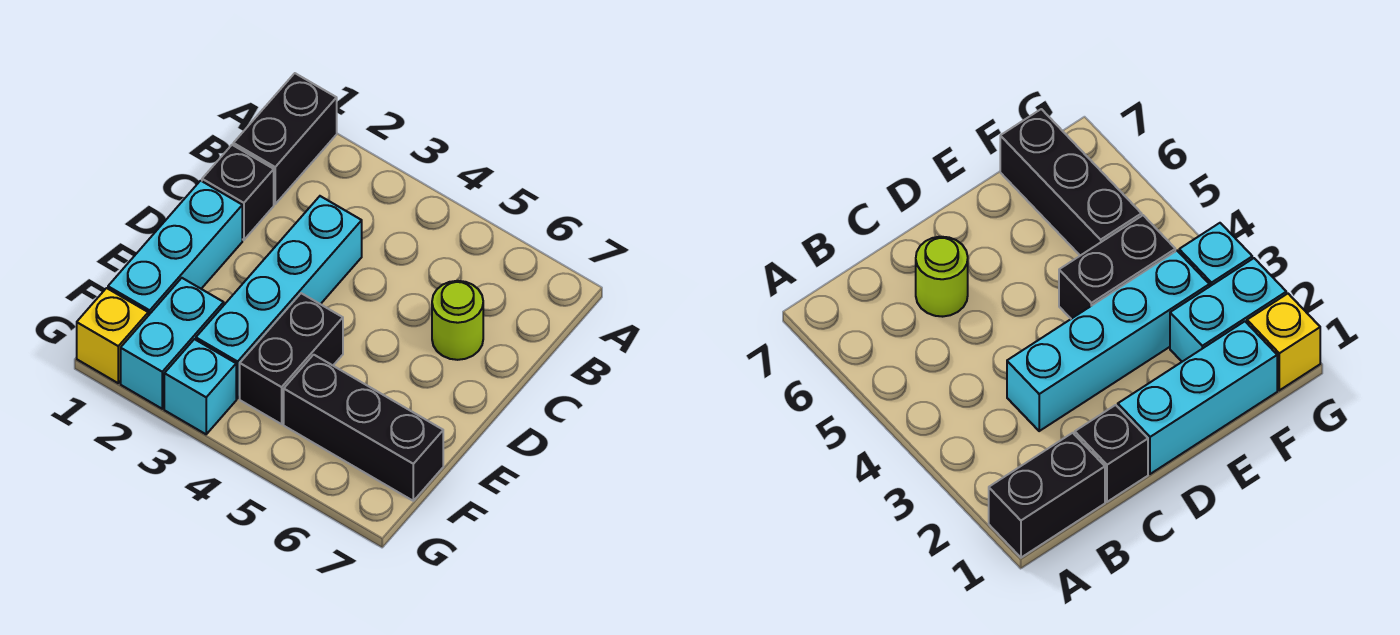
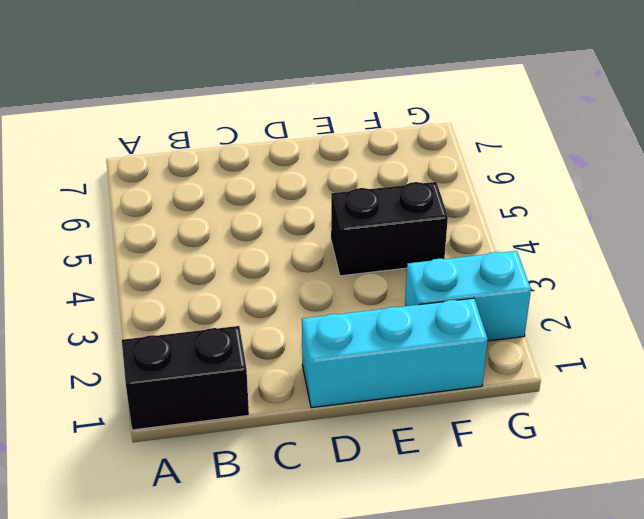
none -> black brick C1 level 1
none -> cyan brick C3:F3 level 1

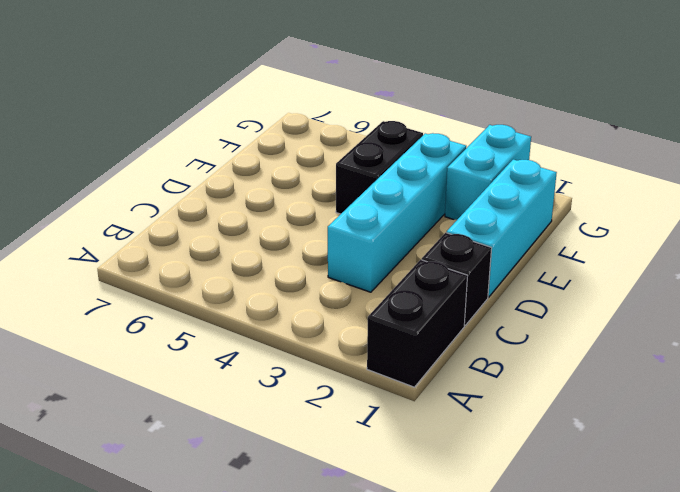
none -> lime round brick C6 level 1
none -> black brick F5:F7 level 1

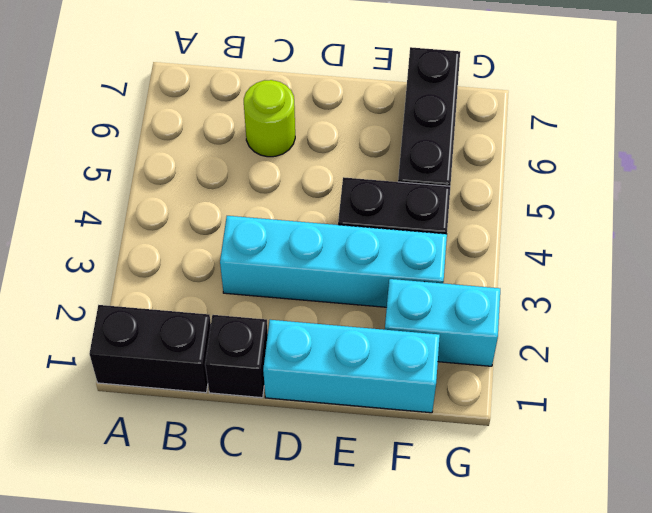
none -> yellow brick G1 level 1
none -> cyan brick G3 level 1

